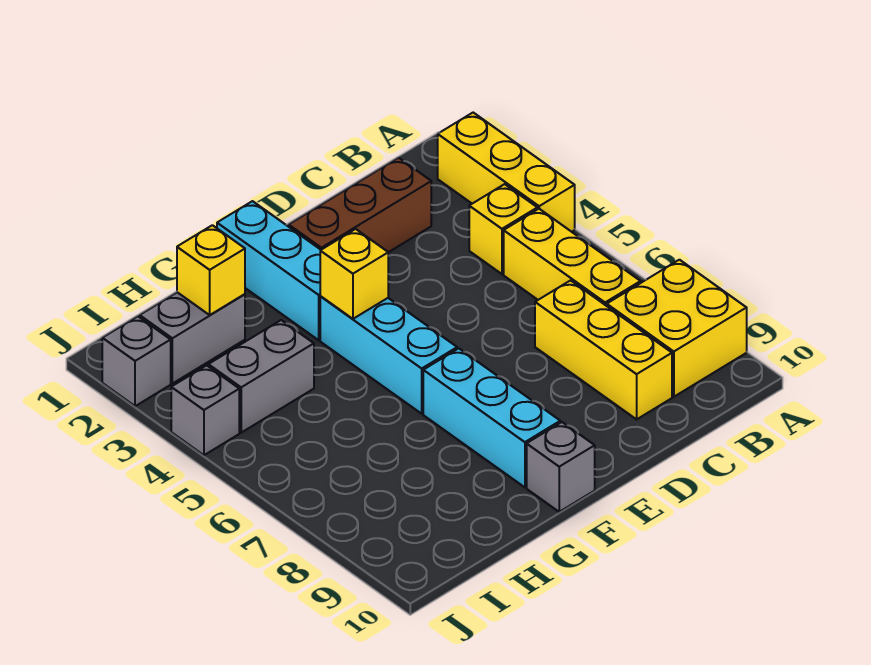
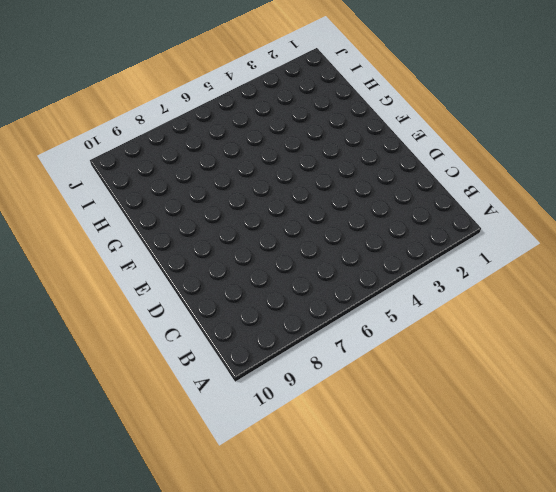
none -> yellow brick A2:A4 level 1
none -> yellow brick A8:B9 level 1
none -> yellow brick B4 level 1

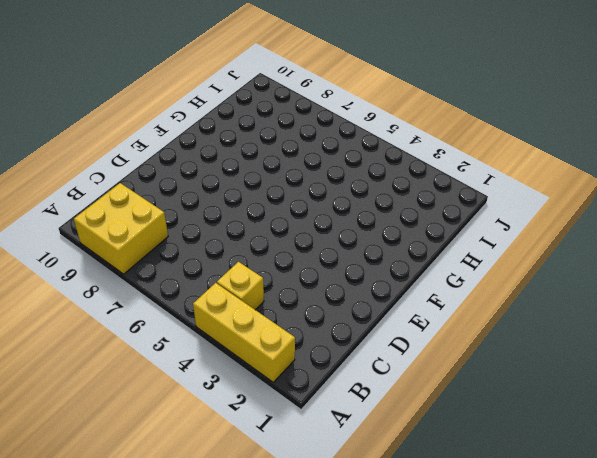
none -> yellow brick B5:B7 level 1
none -> brown brick C2:E2 level 1
none -> yellow brick C7:C9 level 1

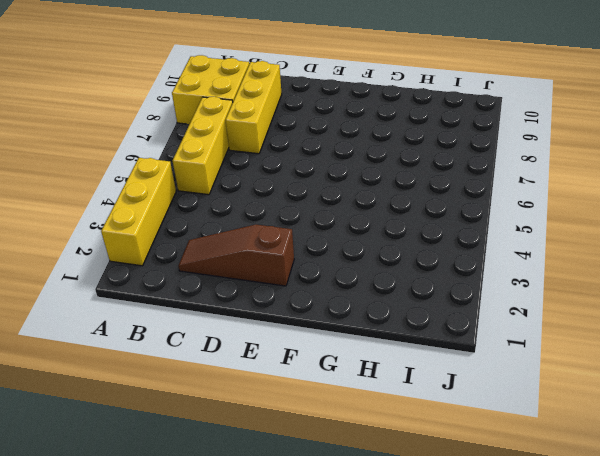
brown slope C2:E2 level 1 top E -> brown brick C2:E2 level 1
none -> yellow brick B4 level 1
none -> cyan brick F1:F3 level 1
none -> cyan brick F4:F6 level 1

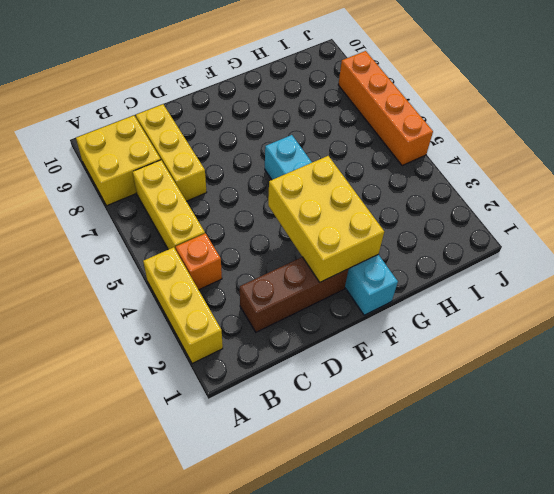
orange brick B4 level 1 -> yellow brick B4 level 1
yellow brick E2:F4 level 2 -> yellow brick F4 level 2
orange brick J5:J8 level 1 -> none
none -> cyan brick F7:F9 level 1
none -> grey brick F10 level 1
none -> grey brick H2:I2 level 1

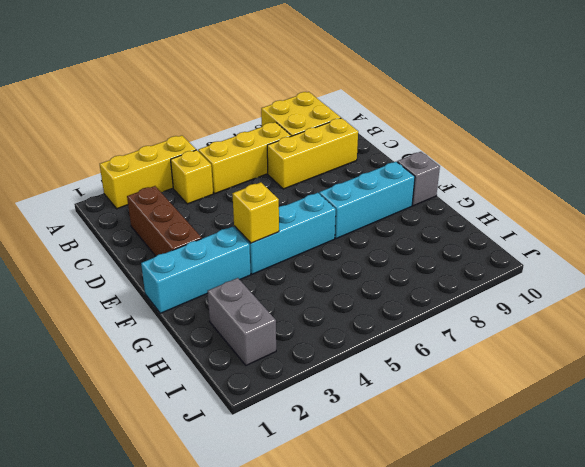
none -> grey brick H4:I4 level 1
none -> grey brick J2 level 1
none -> grey brick J4 level 1

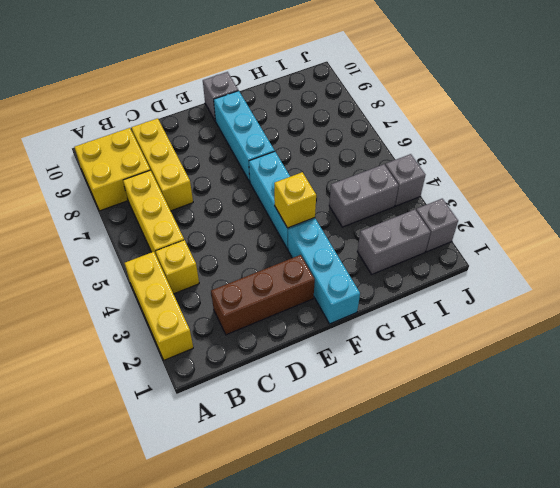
none -> yellow brick H2 level 2

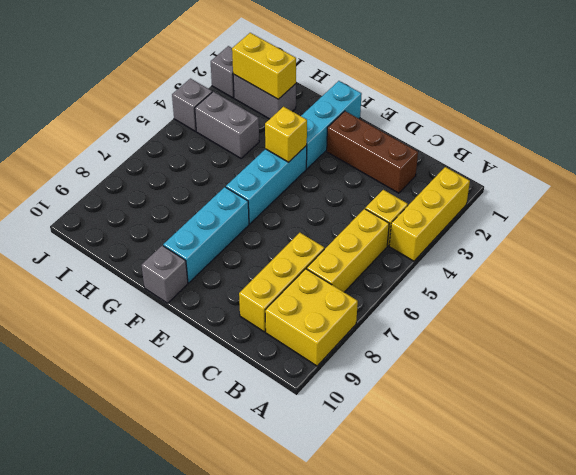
yellow brick H2:I2 level 2 -> yellow brick H2 level 2

